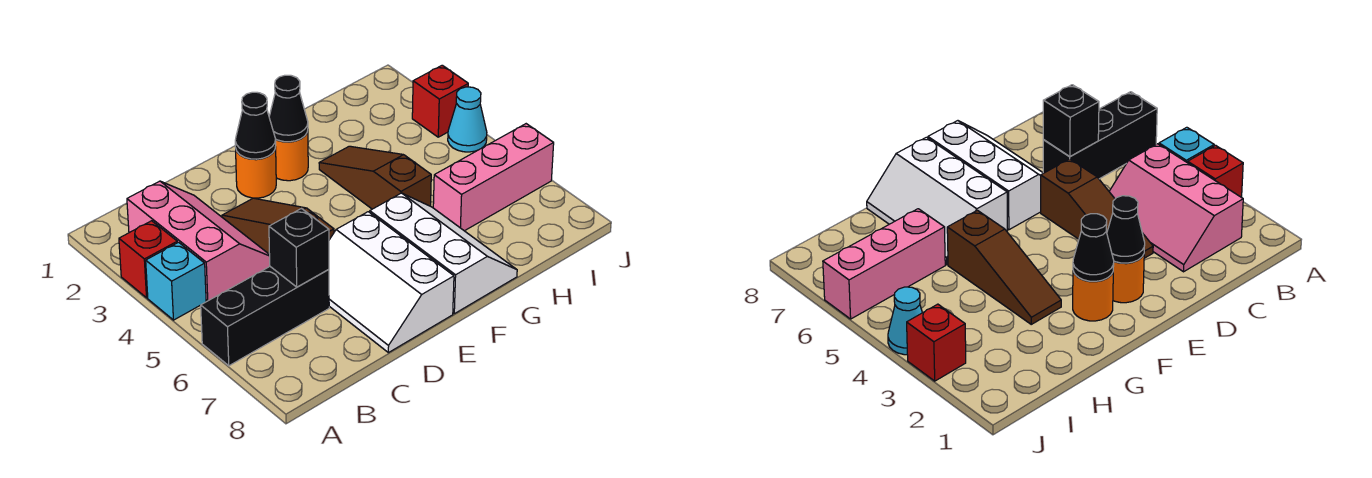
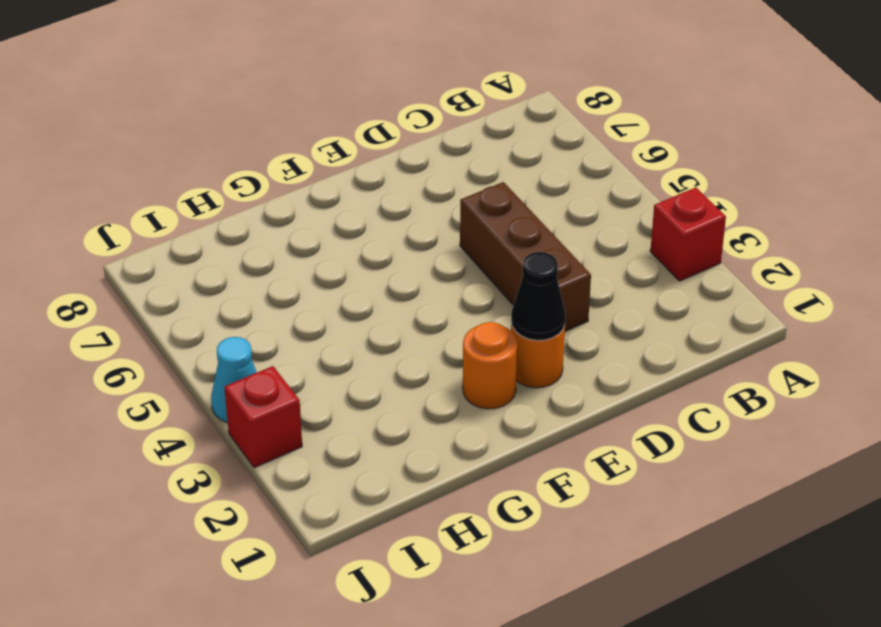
brown brick D3:D5 level 1 -> brown slope D3:D5 level 1 top 5
none -> cyan brick A4 level 1
none -> black brick A6:C6 level 1
none -> pink slope B2:C4 level 1 top B

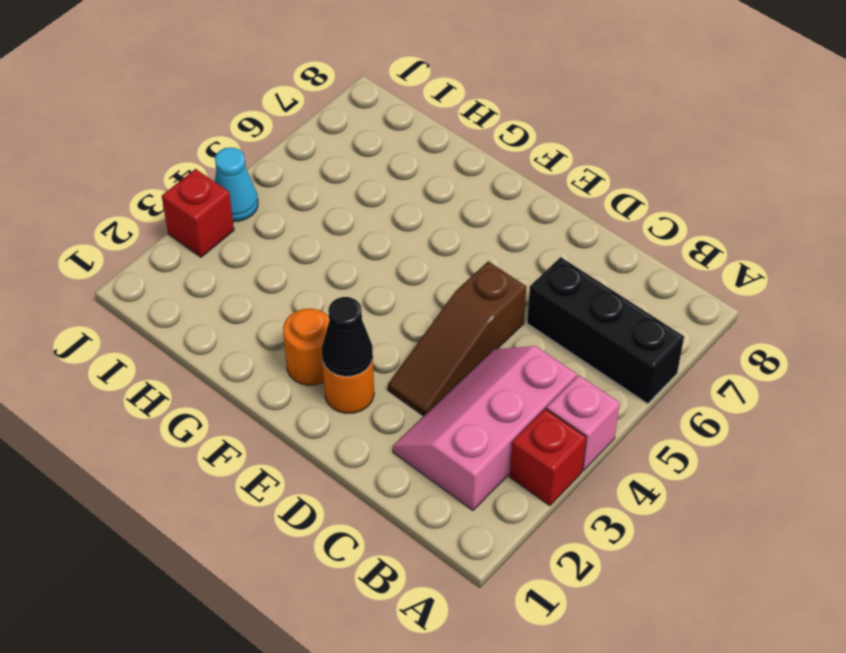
pink brick A4 level 1 -> cyan brick A4 level 1
none -> white slope D6:E8 level 1 top E
none -> white slope F6:G8 level 1 top F
none -> brown slope G3:G5 level 1 top 5

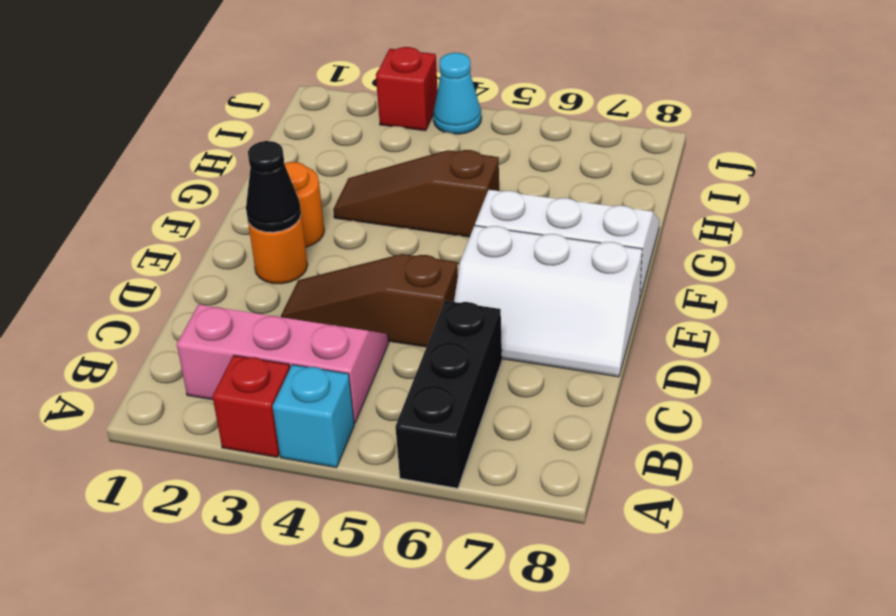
none -> pink brick H6:J6 level 1
none -> black brick C6 level 2
none -> black cone F2 level 2

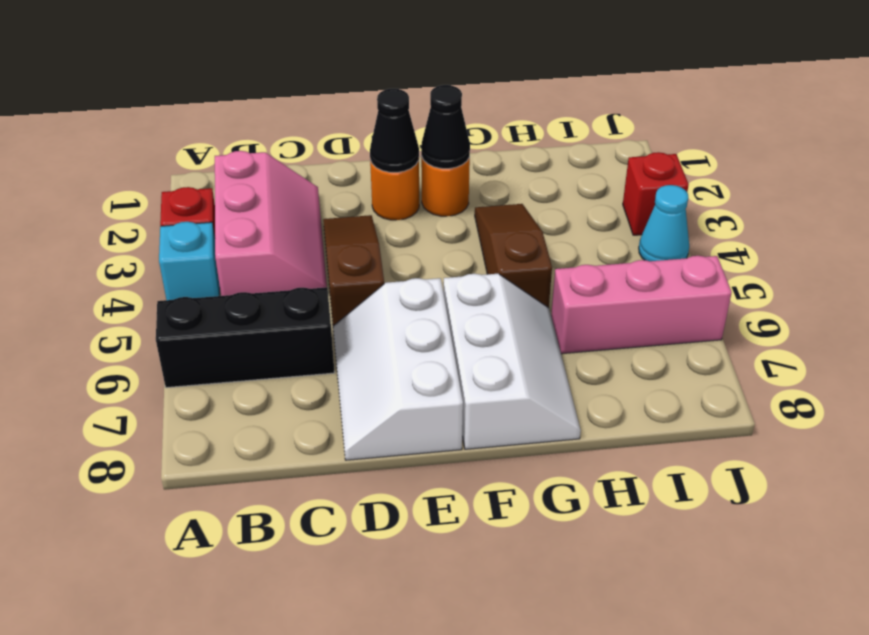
none -> black brick C6 level 2

